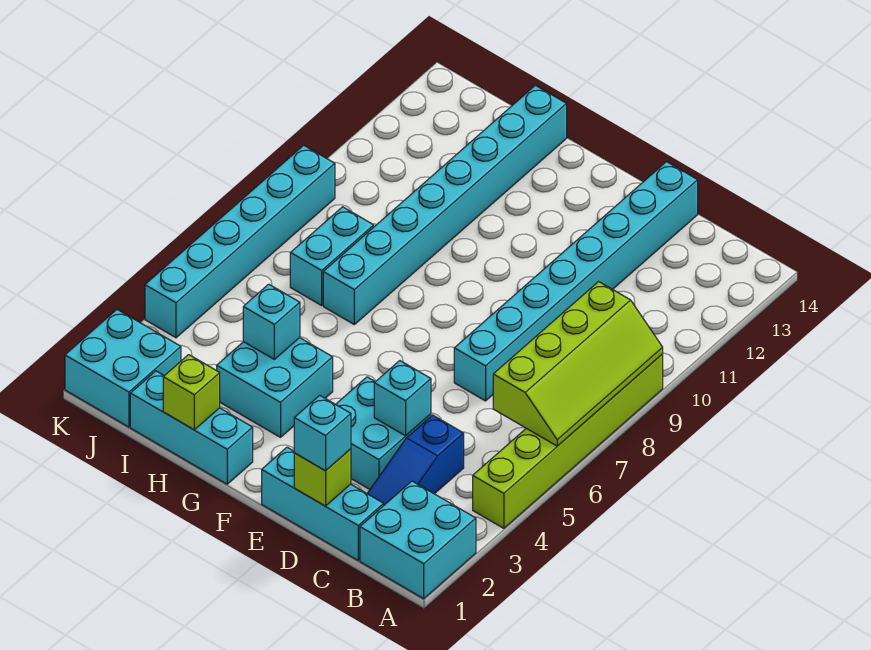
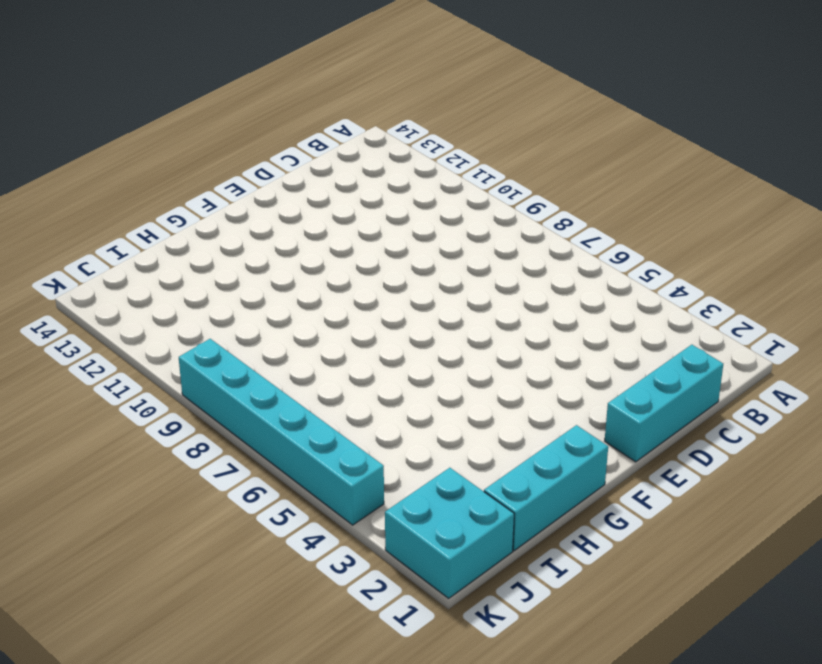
none -> cyan brick A1:B2 level 1
none -> lime brick A4:A9 level 1
none -> blue slope C2:C4 level 1 top 4

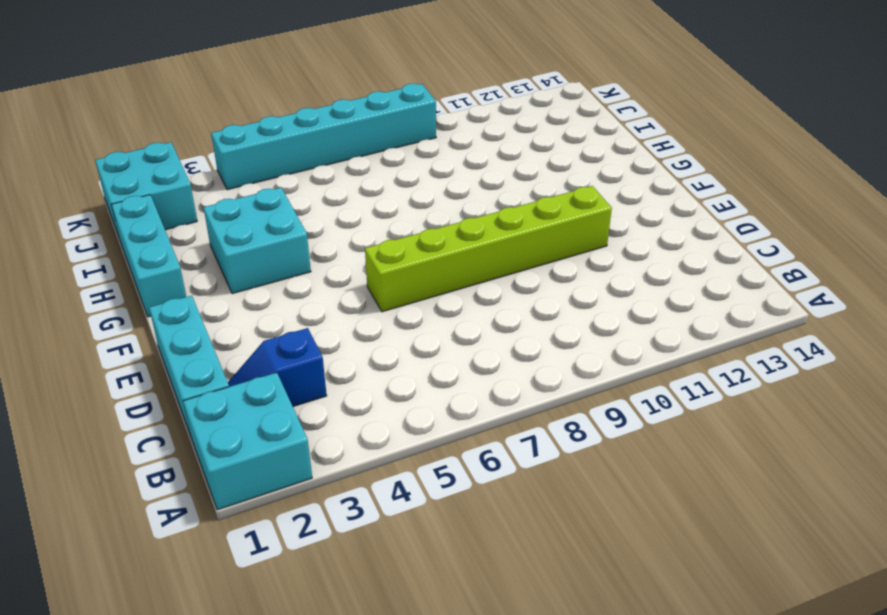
blue slope C2:C3 level 1 top 3 -> blue slope C2:C4 level 1 top 4
lime brick E6:E11 level 1 -> lime brick A4:A9 level 1
none -> cyan brick D3:E4 level 1
none -> cyan brick D7:D14 level 1
none -> cyan brick H7:H14 level 1

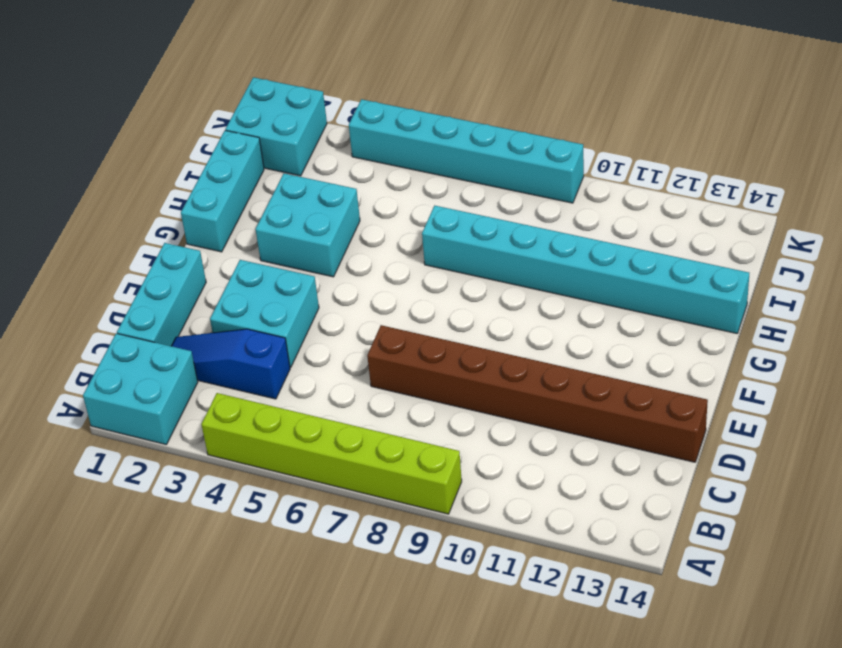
brown brick D7:D14 level 1 -> cyan brick D7:D14 level 1
none -> cyan brick I7:I8 level 1
none -> lime slope A6:B9 level 2 top B
none -> lime brick D1 level 2

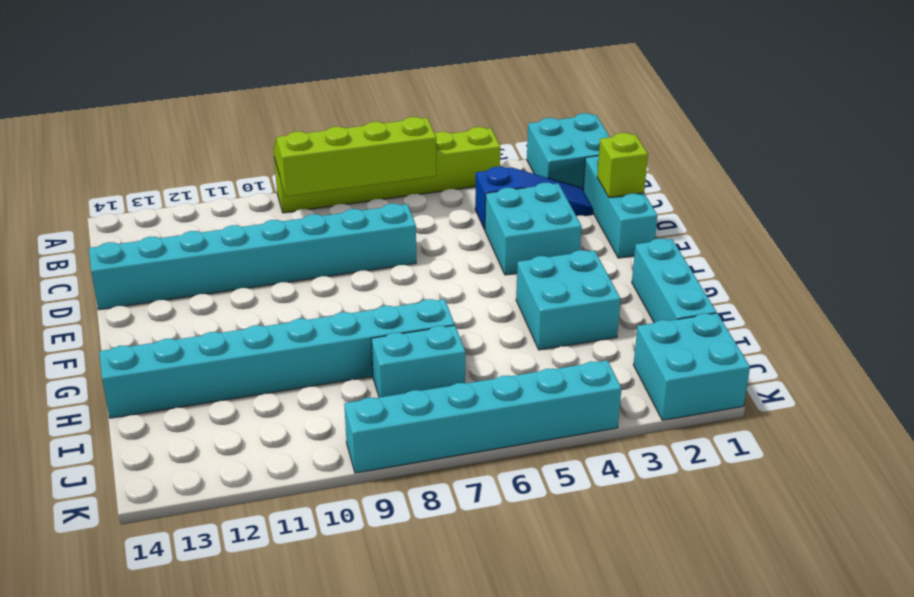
none -> cyan brick D4 level 2
none -> lime brick H1 level 2
none -> cyan brick H4 level 2

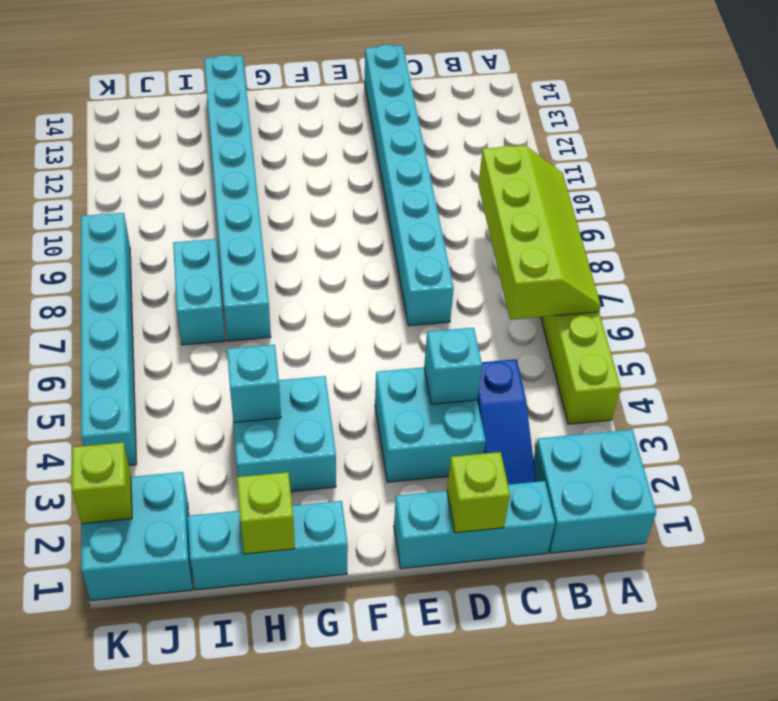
lime brick K2 level 2 -> none
none -> cyan brick D1 level 3

